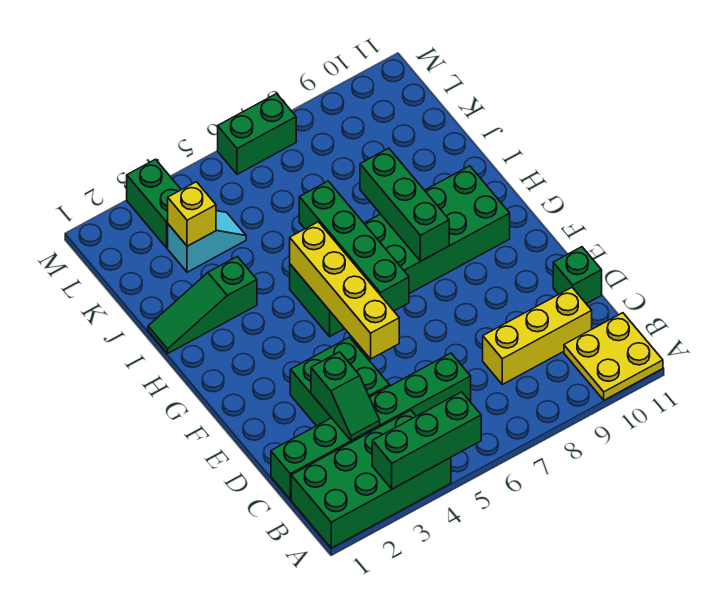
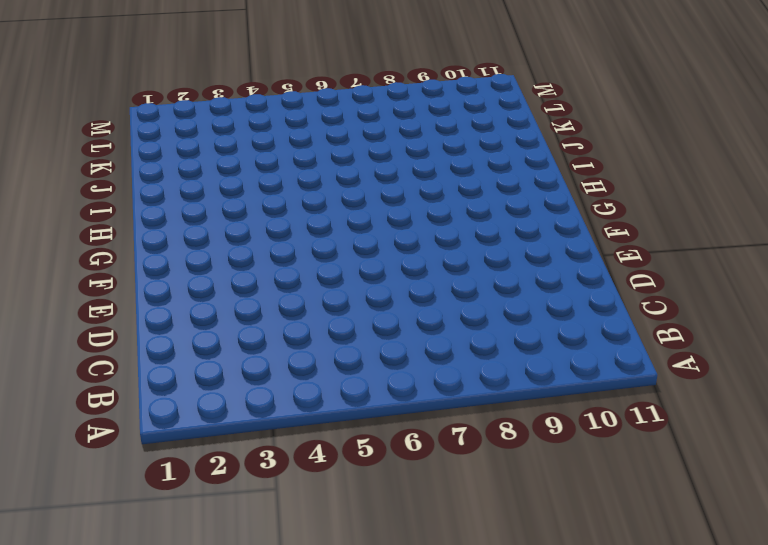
none -> green brick A1:B4 level 1
none -> yellow plate A10:B11 level 1
none -> green brick C1:C6 level 1

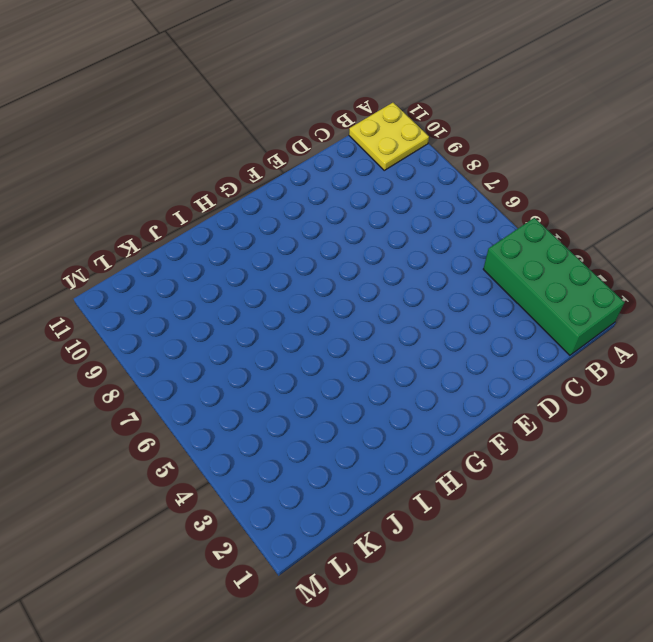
none -> green brick C1:C6 level 1
none -> yellow brick C8:C10 level 1
none -> green brick D3:E4 level 1

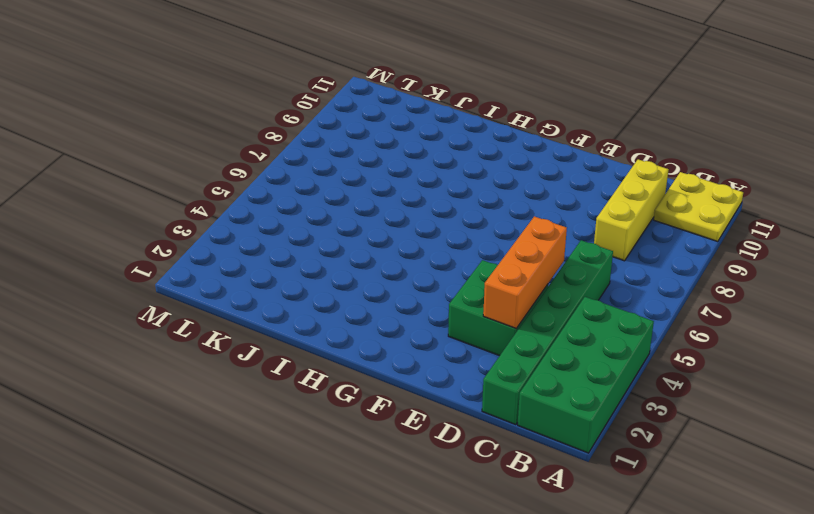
orange brick D3:D5 level 2 -> green slope C3:D3 level 2 top D
none -> green brick D11 level 1
none -> green brick G5:H10 level 1
none -> green slope I1:I3 level 1 top 3

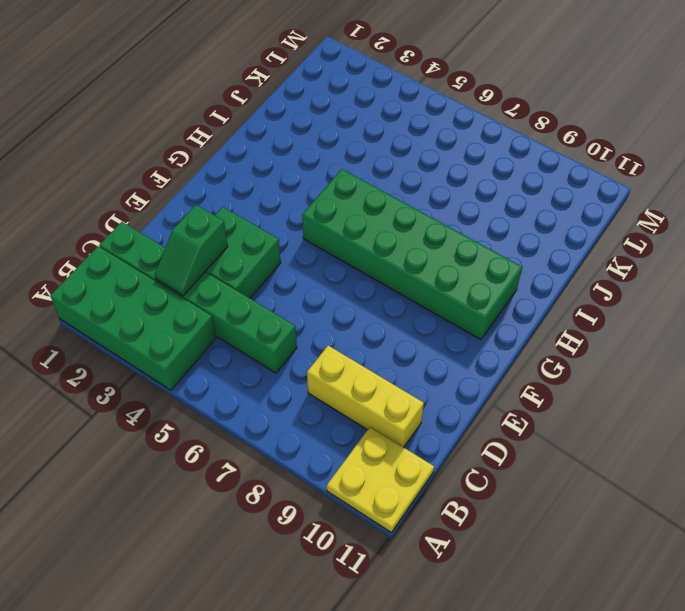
none -> green brick D11 level 1
none -> green slope I1:I3 level 1 top 3
none -> cyan slope K3:K4 level 1 top 3

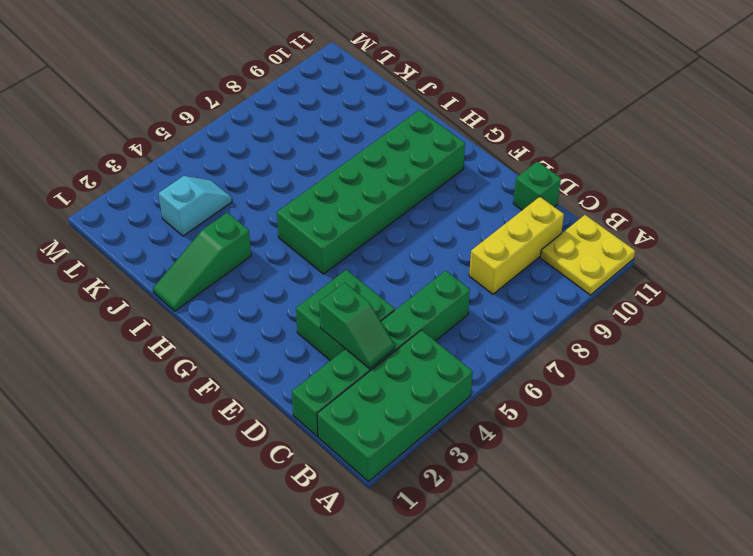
none -> green brick L3:M3 level 1
none -> green brick M6:M7 level 1
none -> green brick A3:A5 level 2

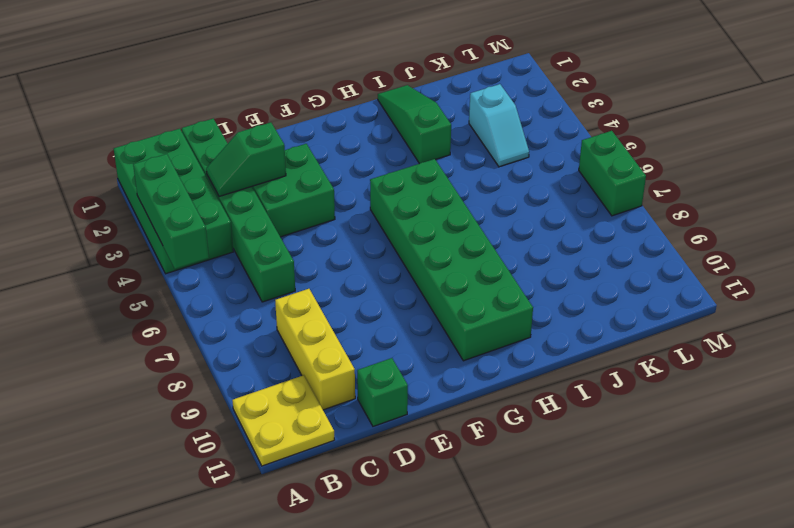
none -> green brick L3:M3 level 1
none -> yellow brick E5:H5 level 2
none -> green brick F6:I6 level 2

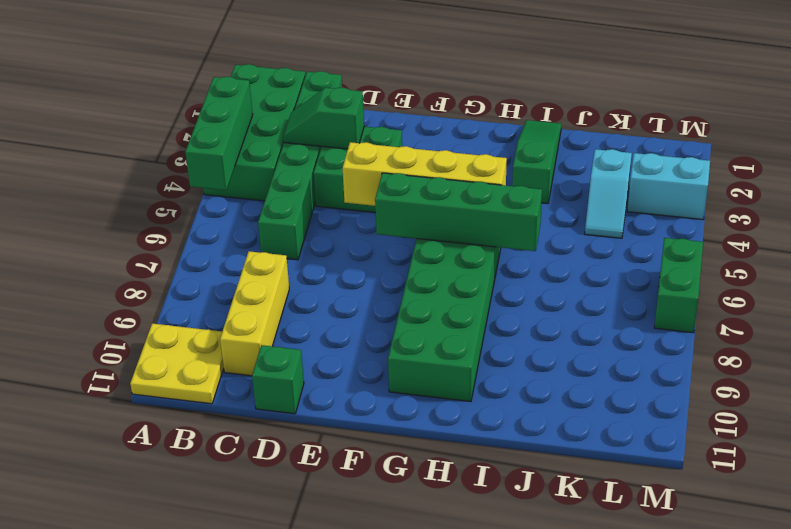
cyan brick L3:M3 level 1 -> green brick L3:M3 level 1
none -> green brick G8:I8 level 2
none -> yellow brick K3 level 2

